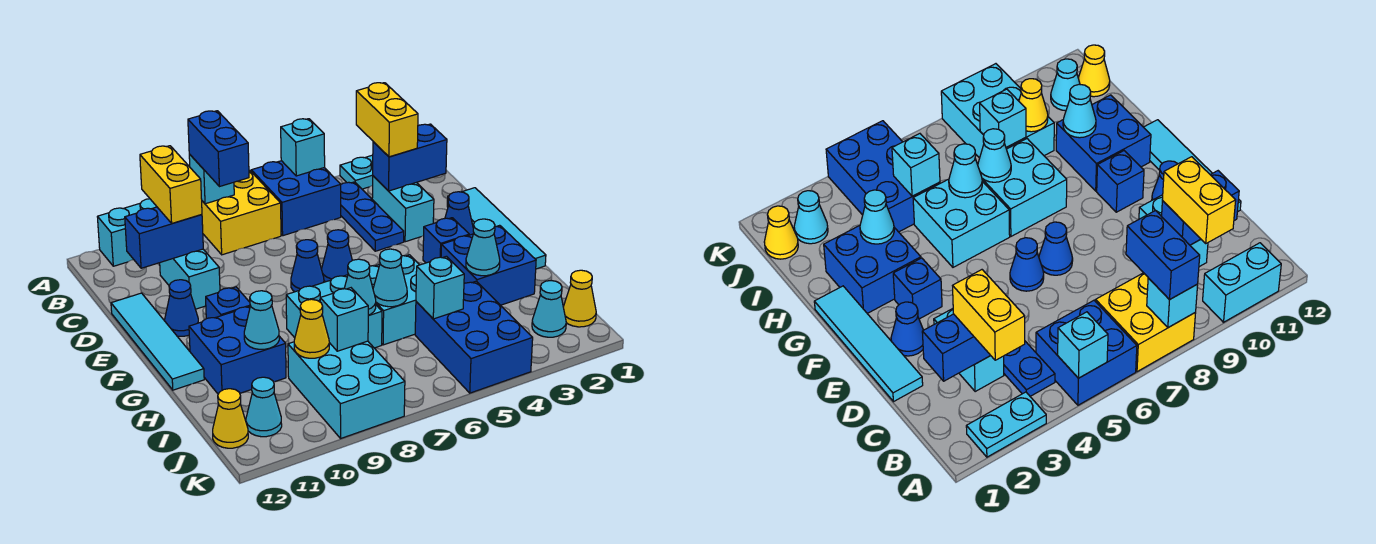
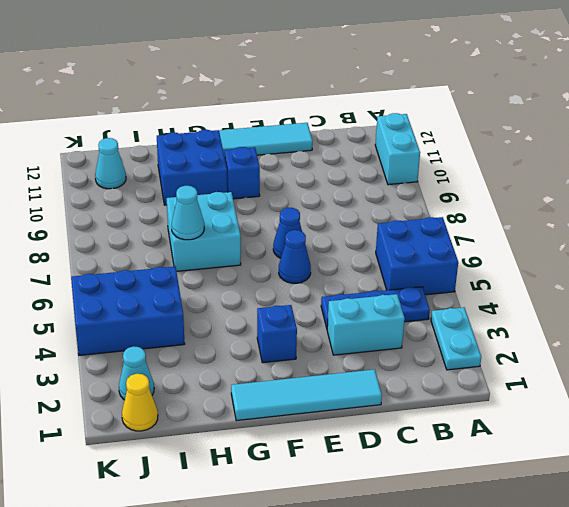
none -> yellow brick A7:B8 level 1
none -> cyan brick C10:D10 level 1
none -> blue cone E2 level 1
none -> blue cone E11 level 1

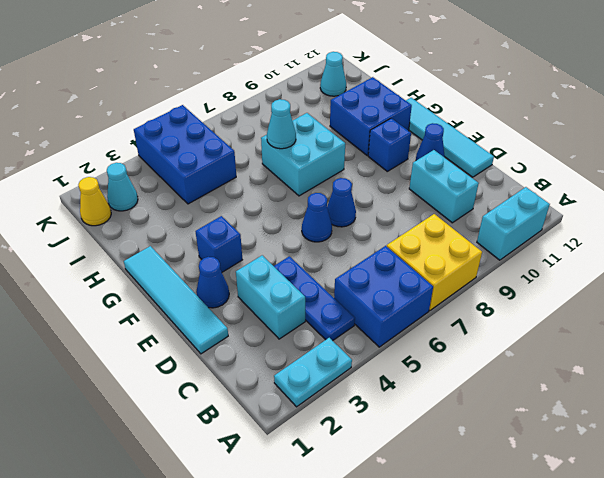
none -> blue brick G2:H3 level 1
none -> cyan brick G5:H6 level 1
none -> cyan brick I8:K9 level 1
none -> yellow cone J12 level 1

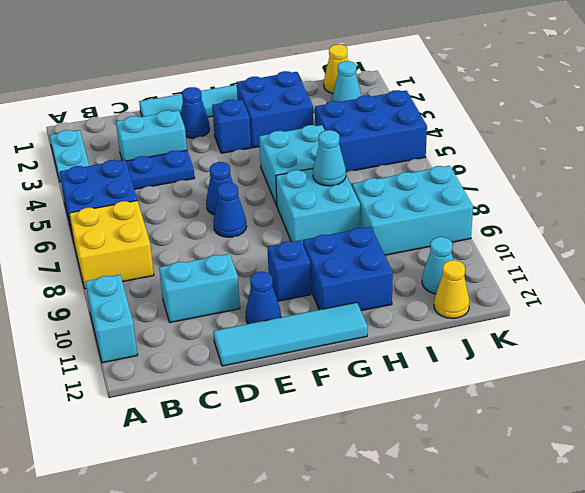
none -> cyan brick A5 level 2
none -> cyan brick A8 level 2
none -> blue brick C2:C3 level 2
none -> blue brick C10:C11 level 2

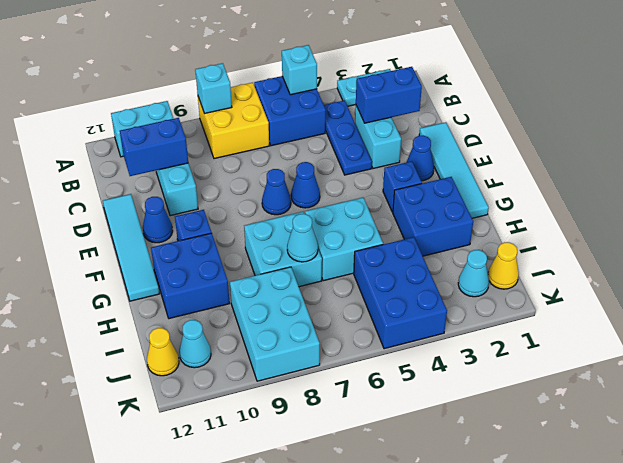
none -> cyan cone H3 level 2
none -> cyan cone H6 level 2
none -> cyan cone H10 level 2
none -> cyan brick I5 level 2

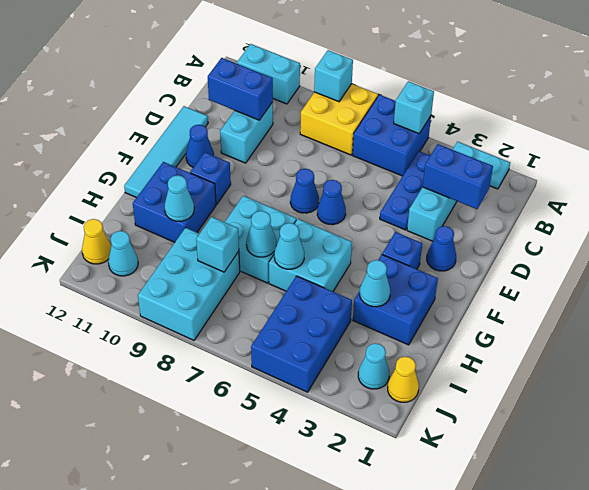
none -> cyan tile D1:G1 level 1
none -> cyan brick I5 level 2
none -> yellow cone I9 level 2
none -> blue brick A8:B8 level 3

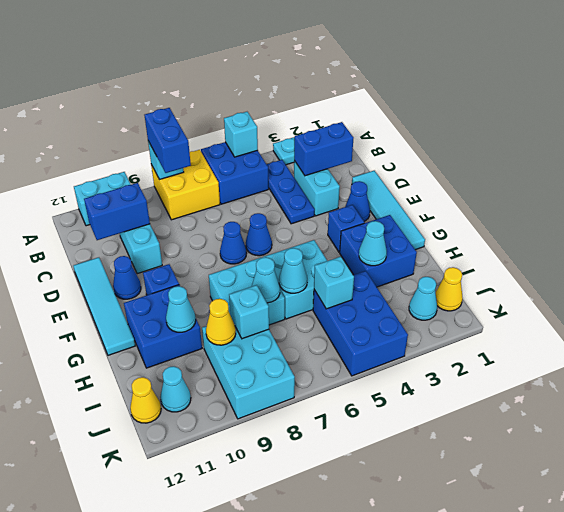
none -> yellow brick B3:C3 level 3
none -> yellow brick B10:C10 level 3

